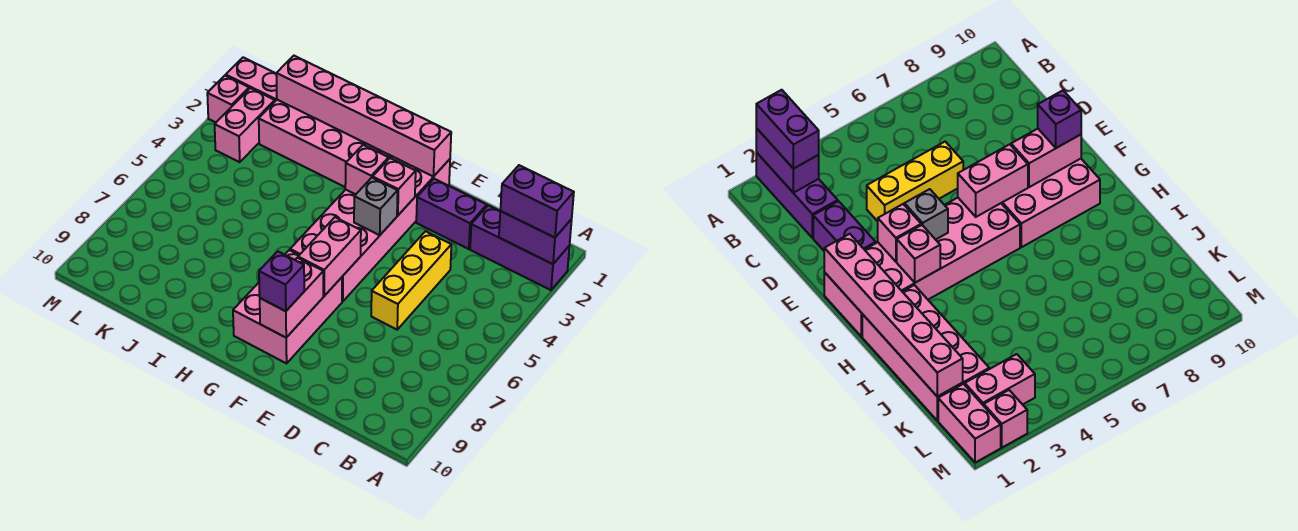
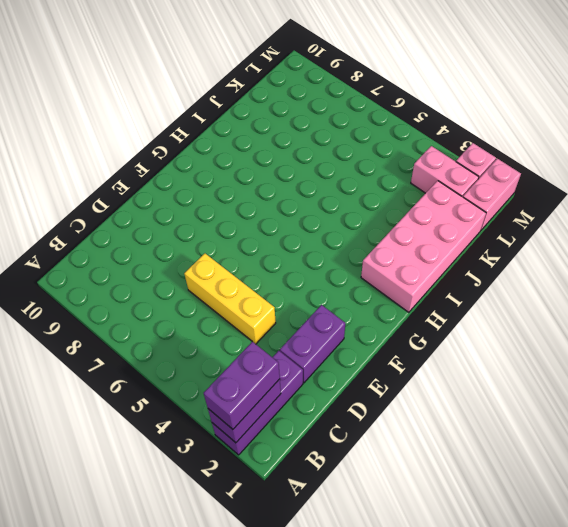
none -> pink brick F1:G6 level 1
none -> pink brick F7:G9 level 1
none -> pink brick F1:K1 level 2

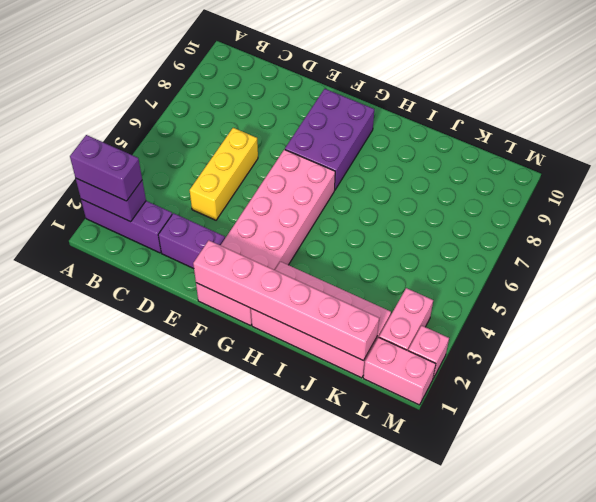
purple brick F7:G9 level 1 -> pink brick F7:G9 level 1
none -> pink brick F3 level 2
none -> grey brick F4 level 2
none -> pink brick F6:F7 level 2

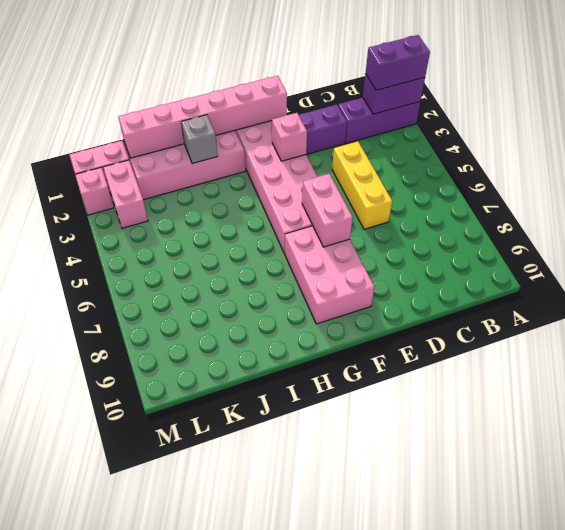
grey brick I2 level 2 -> grey brick F4 level 2
none -> pink brick F8:F9 level 2
none -> pink brick G3 level 2
none -> purple brick F9 level 3

